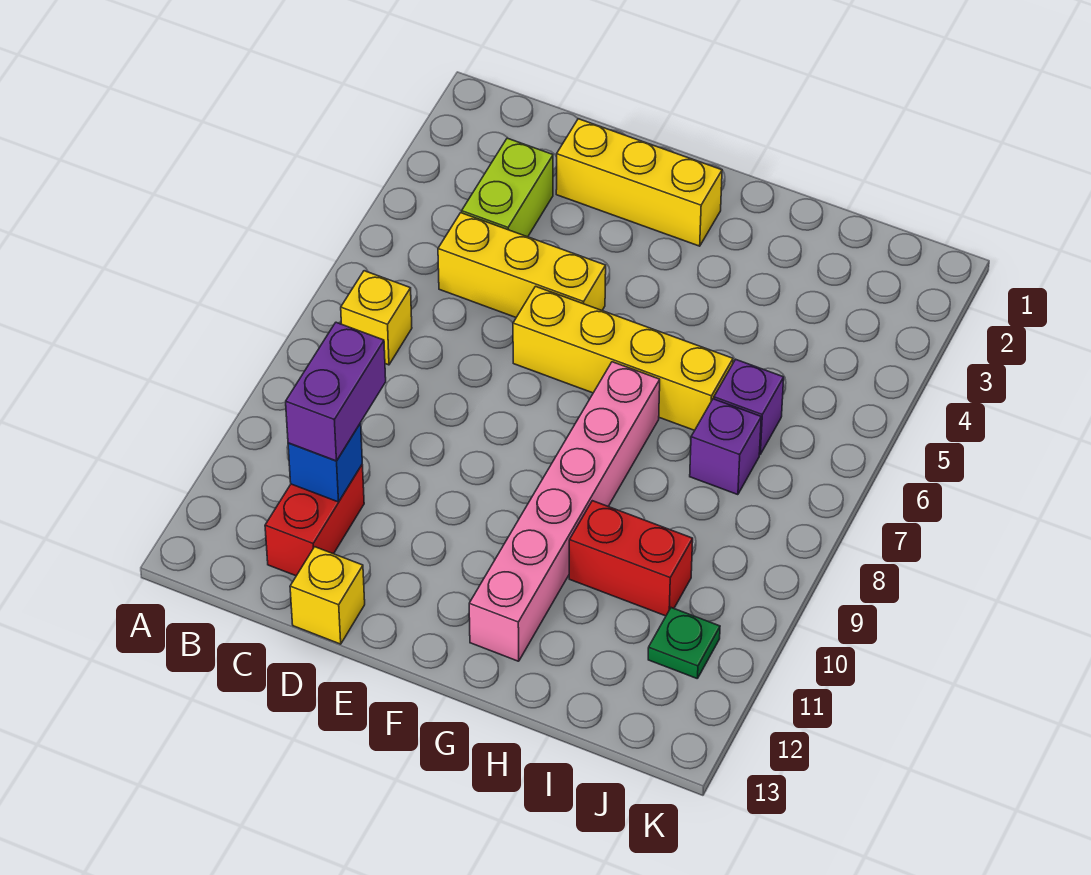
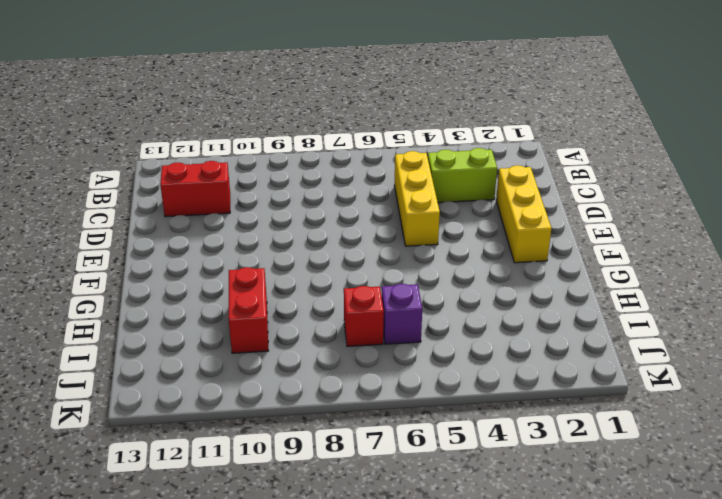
red brick I7 level 1 -> purple brick I7 level 1
none -> yellow brick B7 level 1
none -> yellow brick D13 level 1
none -> yellow brick E6:H6 level 1

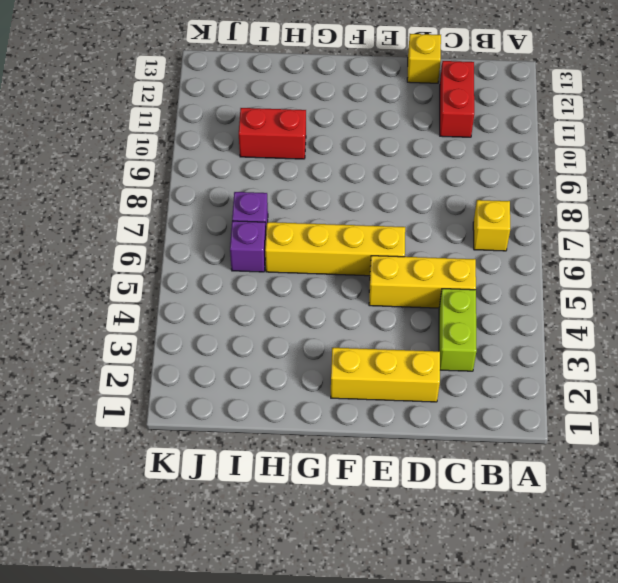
none -> pink brick G7:G12 level 1
none -> green plate J11 level 1
none -> blue brick C11 level 2

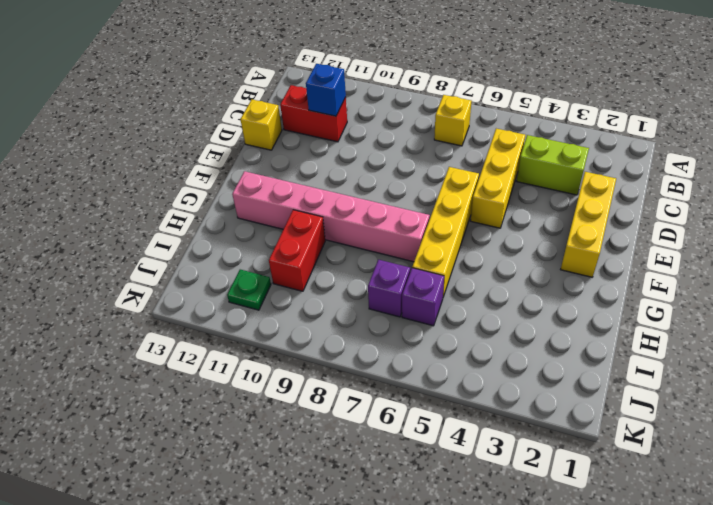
none -> purple brick C10:C11 level 3

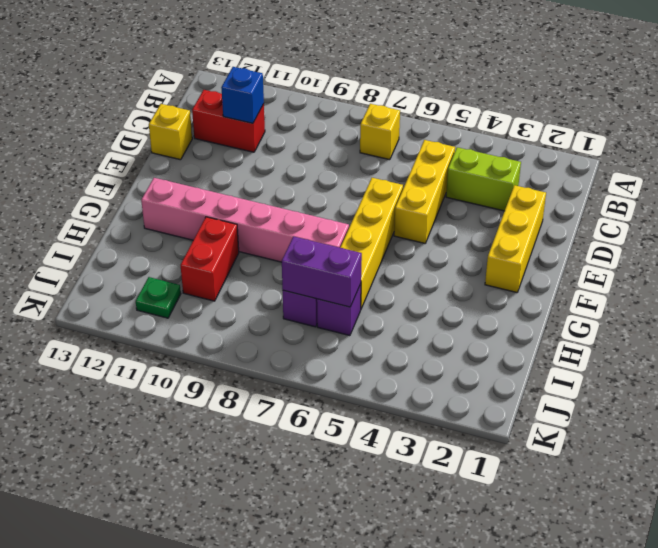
purple brick I6:I7 level 2 -> purple brick C10:C11 level 3

